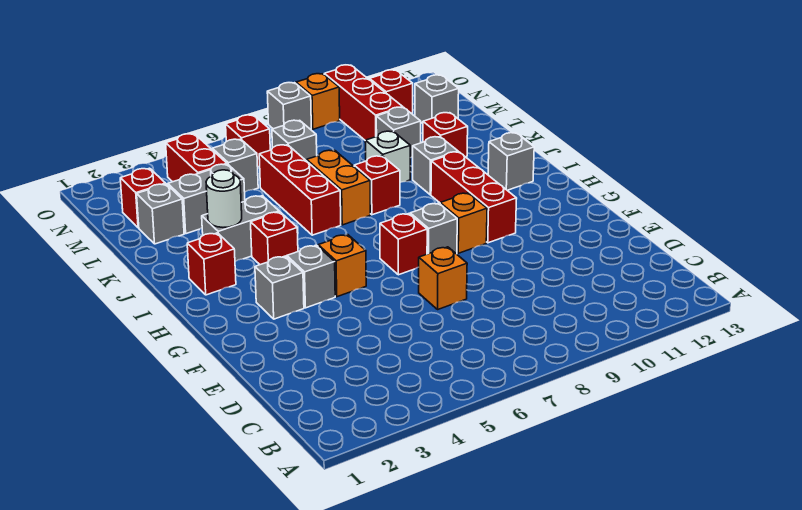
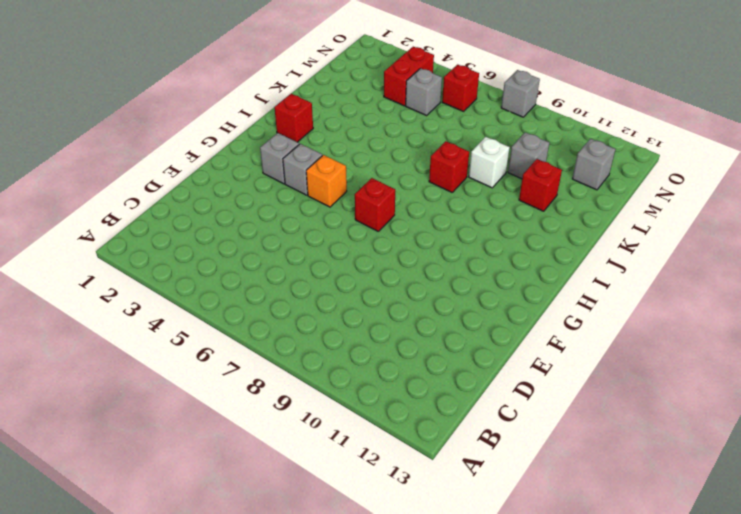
none -> orange brick E7 level 1
none -> grey brick G8 level 1
none -> orange brick G9 level 1
none -> red brick G10:I10 level 1

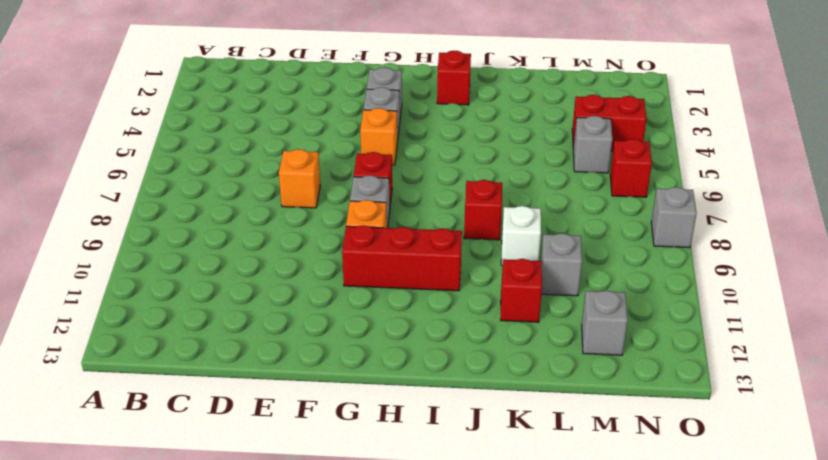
none -> red brick I4 level 1
none -> grey brick I12 level 1
none -> grey brick J3:J4 level 1
none -> red brick J6:L6 level 1

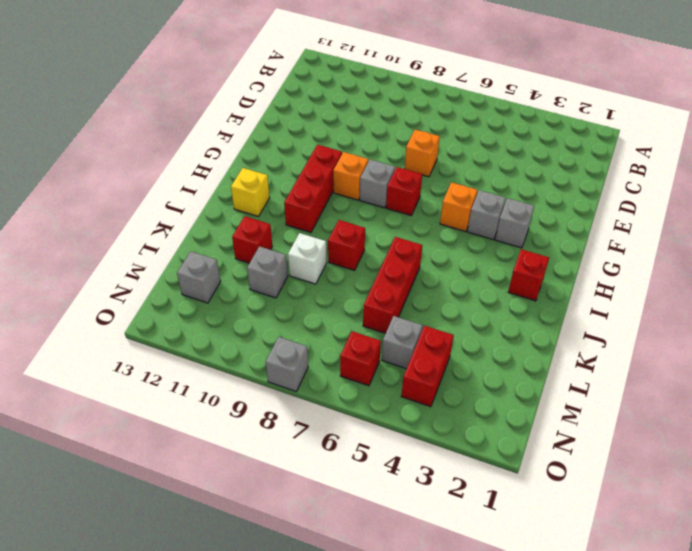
yellow brick I12 level 1 -> grey brick I12 level 1
none -> red brick I4 level 1
none -> grey brick J3:J4 level 1
none -> orange brick J7:K7 level 1
none -> grey brick J10 level 1

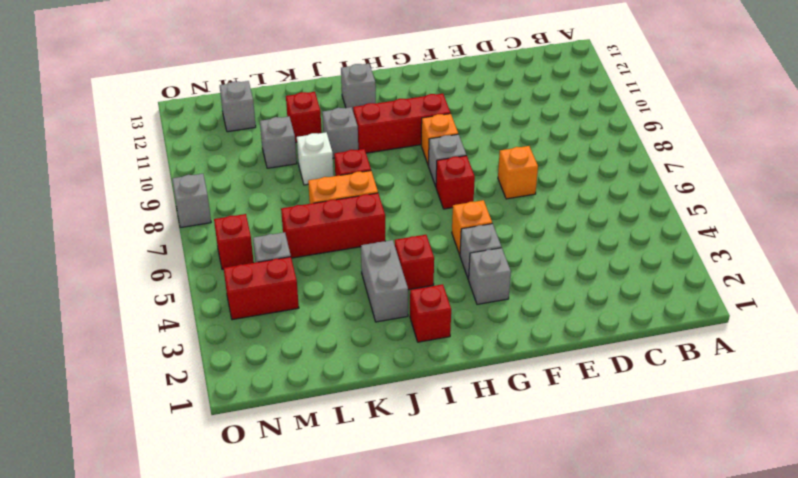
none -> grey brick L2 level 1
none -> grey brick L3:L4 level 1
none -> red brick M2 level 1
none -> grey brick M7 level 1

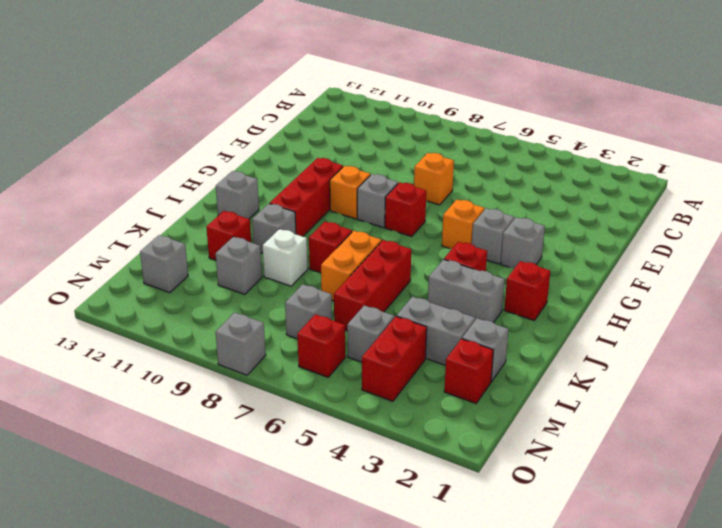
none -> red brick M10:O10 level 1
none -> red brick N11 level 1
none -> orange brick O9 level 1
none -> white round brick J3 level 2

